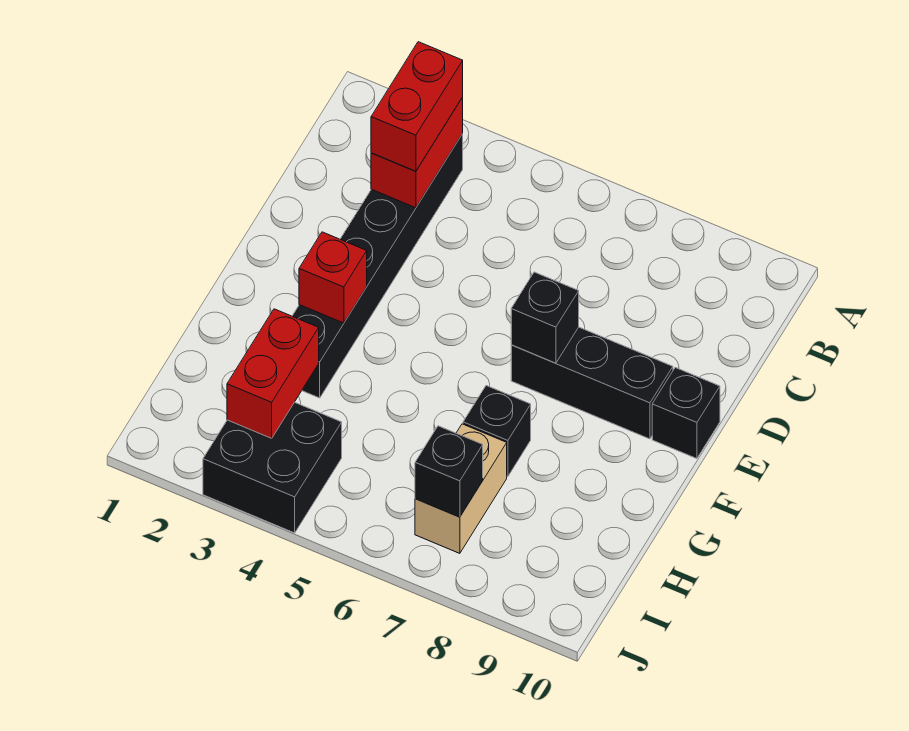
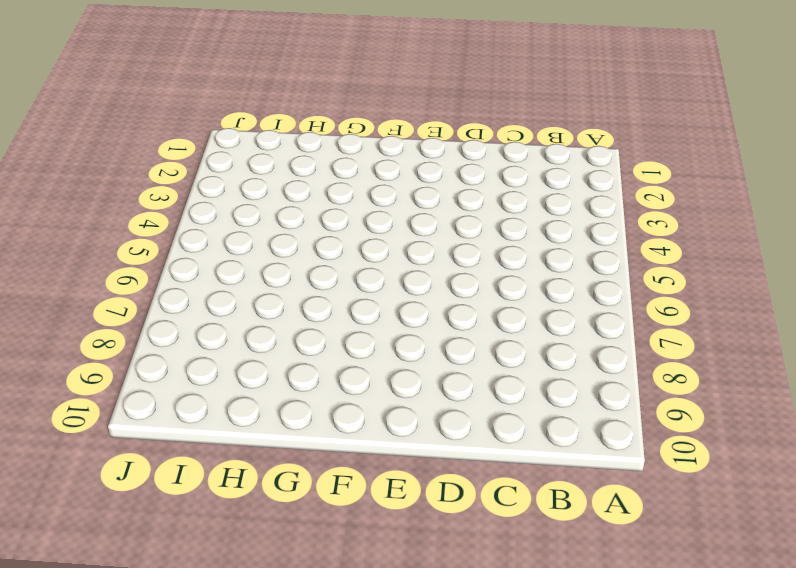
none -> black brick B3:G3 level 1
none -> black brick E7:E9 level 1
none -> black brick E10 level 1

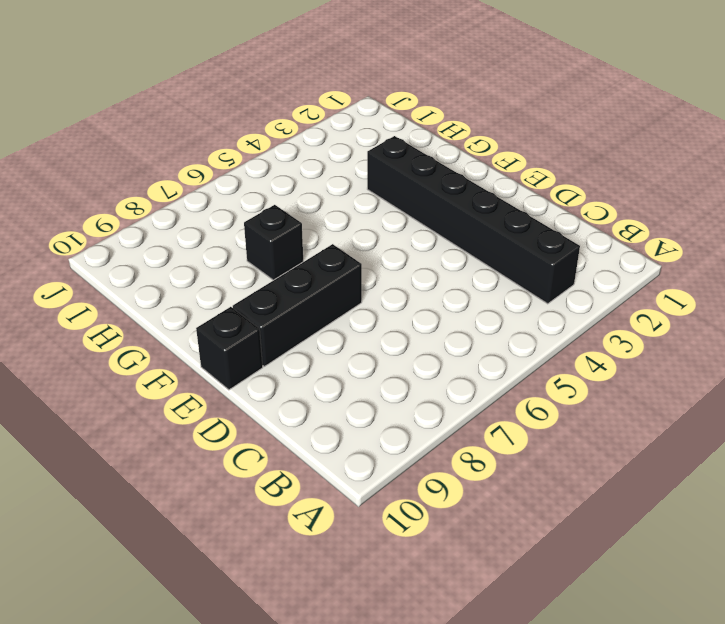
none -> tan brick H7:I7 level 1
none -> black brick I3:J4 level 1
none -> red brick B3:C3 level 2

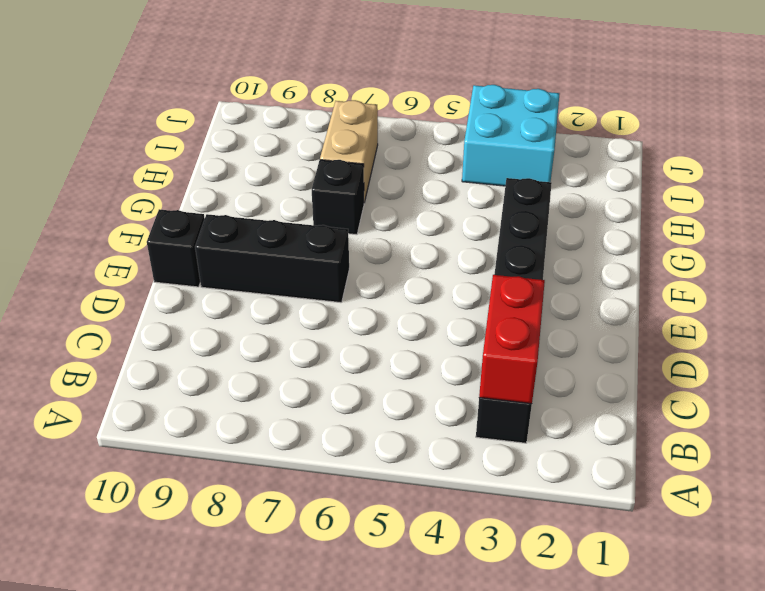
cyan brick I3:J4 level 1 -> black brick I3:J4 level 1
none -> black brick E7 level 2
none -> red brick F3 level 2
none -> red brick H3:I3 level 2

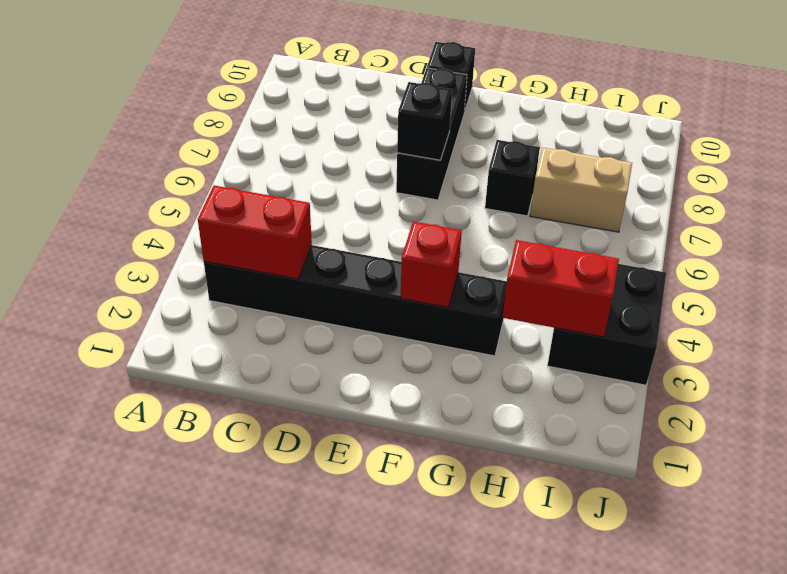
none -> black brick I7 level 2
none -> red brick B3:C3 level 3

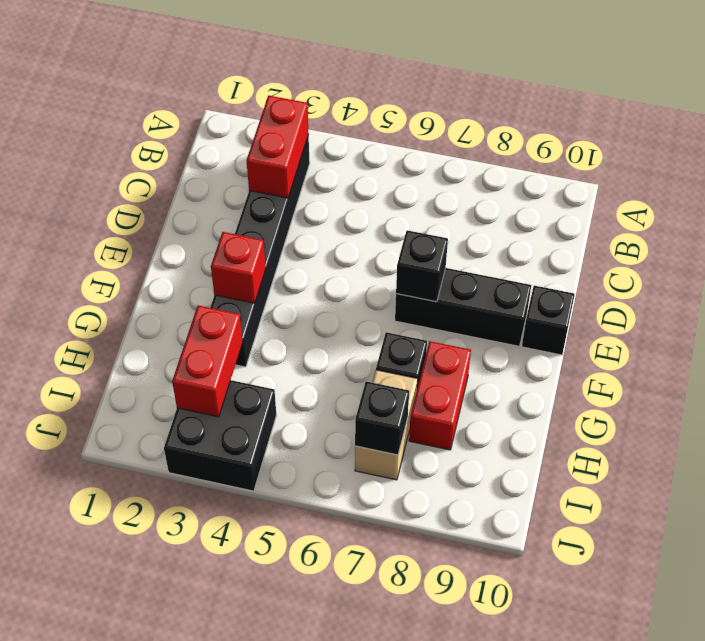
red brick G8:H8 level 1 -> red brick B3:C3 level 3

